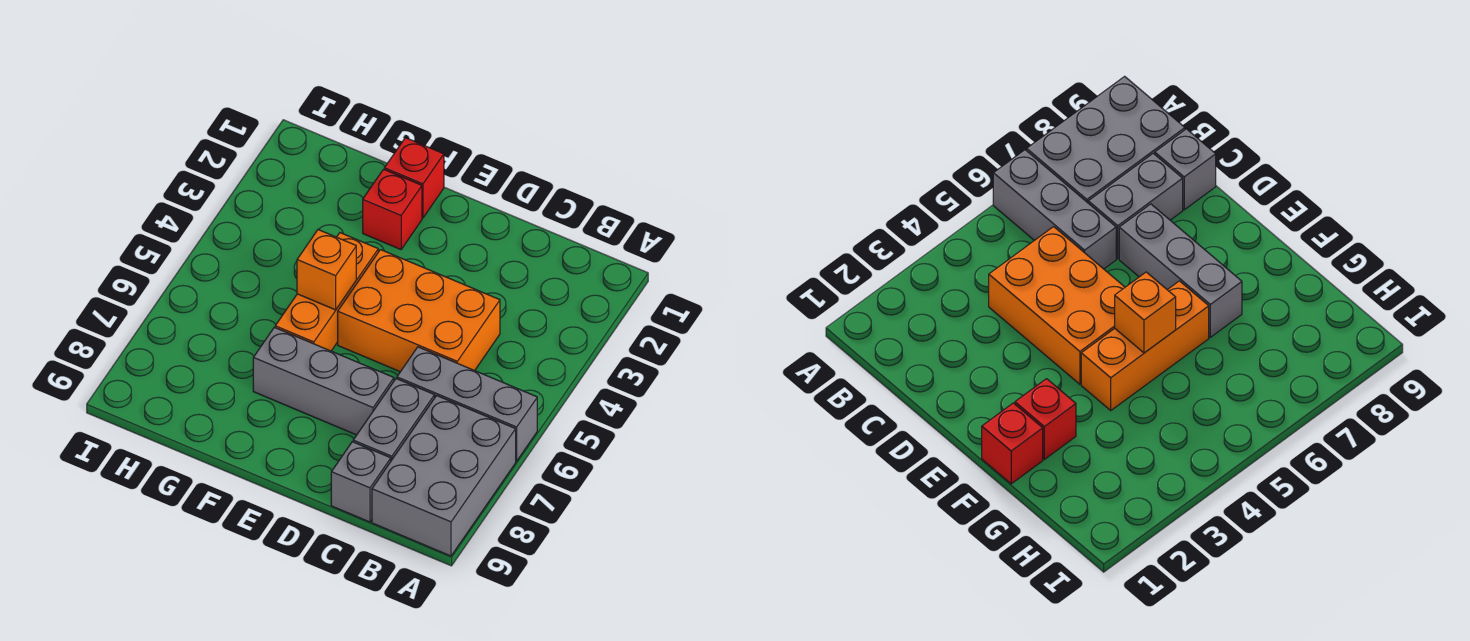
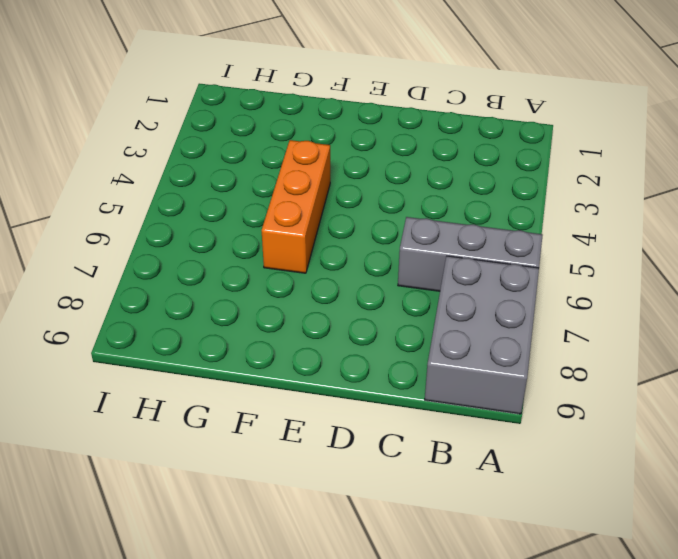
none -> orange brick C4:E5 level 1
none -> grey brick C7:C8 level 1

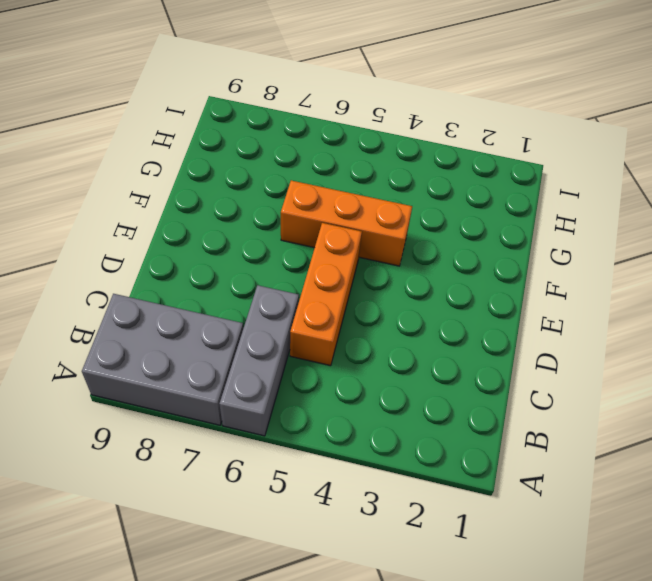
orange brick C5:E5 level 1 -> orange brick C4:E5 level 1
none -> grey brick C7:C8 level 1
none -> grey brick C9 level 1

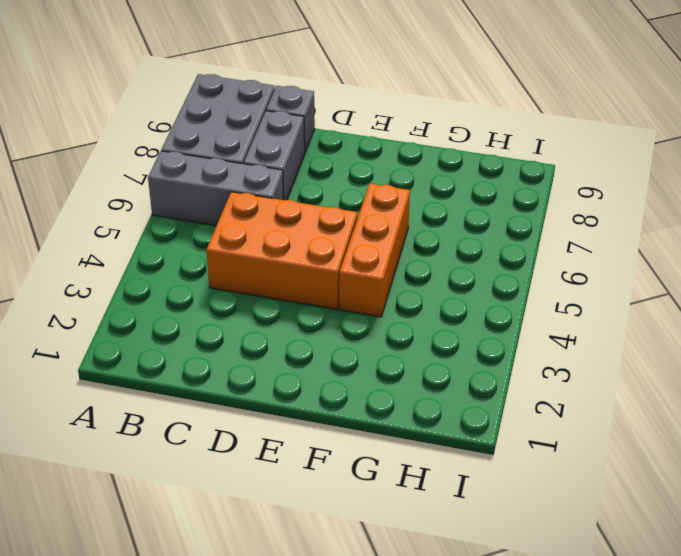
none -> grey brick D7:F7 level 1
none -> red brick F1 level 1

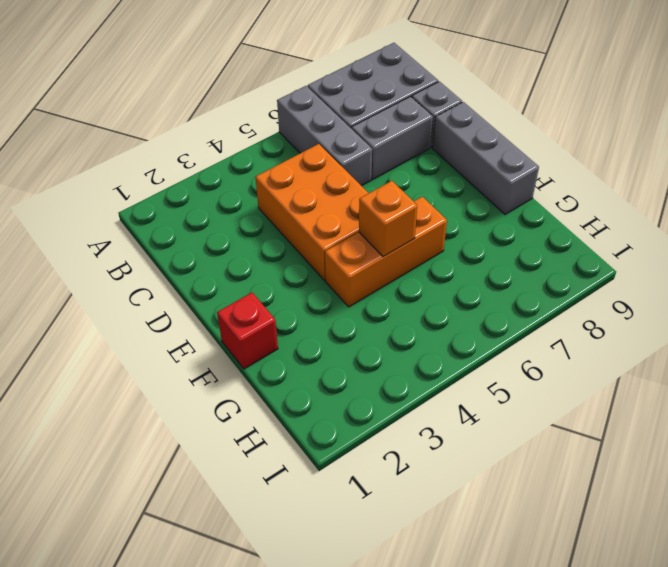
grey brick D9:F9 level 1 -> grey brick D7:F7 level 1
none -> red brick F2 level 1

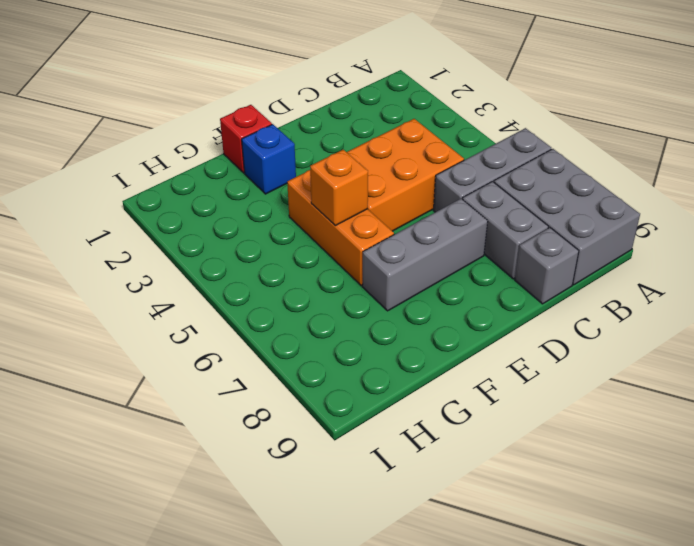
blue brick F2 level 1 -> red brick F2 level 1

